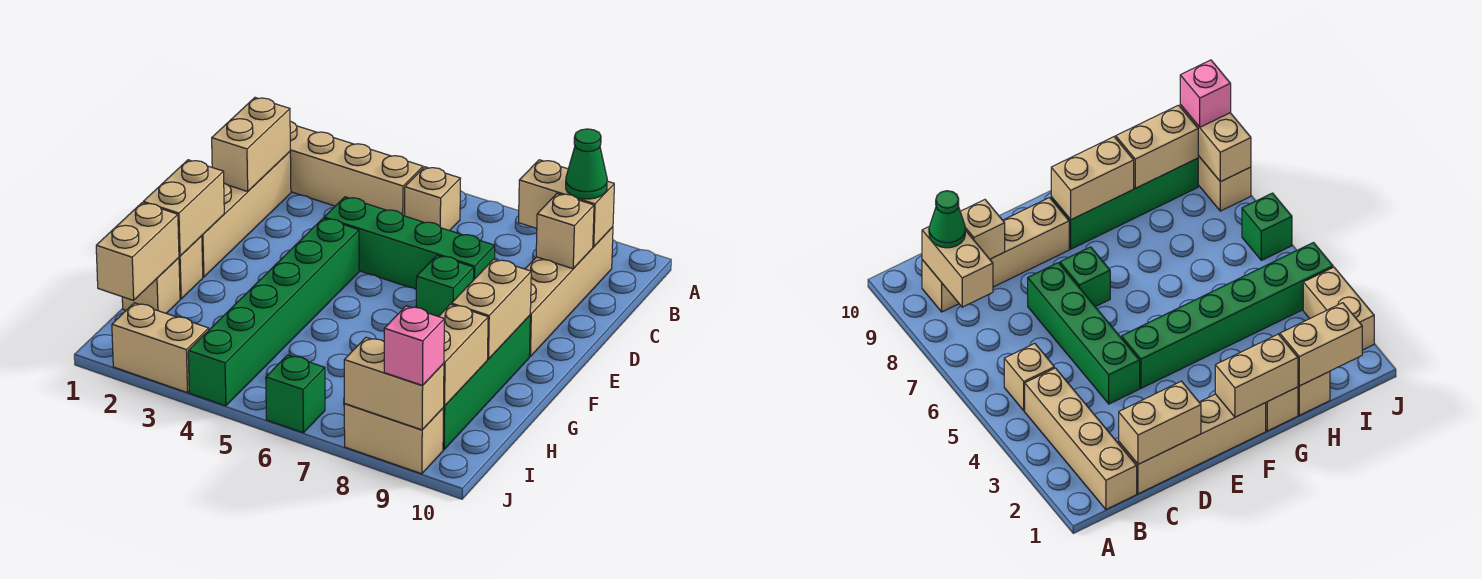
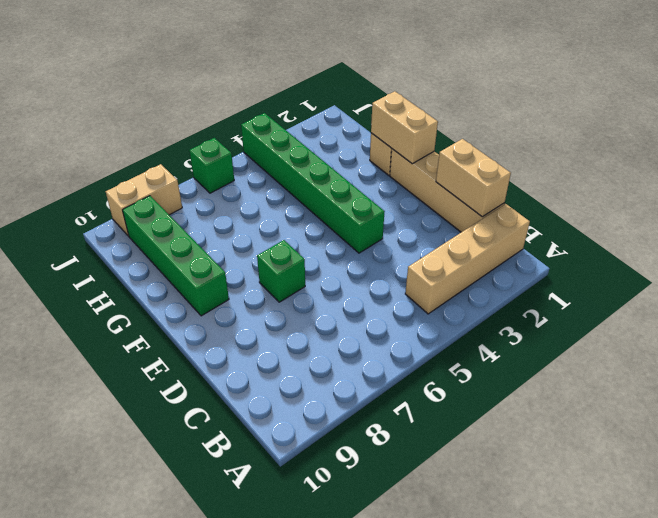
none -> tan brick B5 level 1
none -> tan brick B9:E9 level 1
none -> green brick D4:D7 level 1

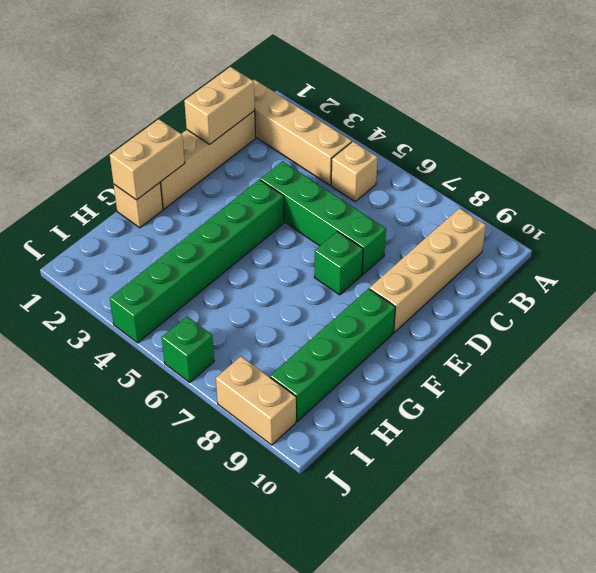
none -> tan brick H1 level 1
none -> tan brick J2:J3 level 1
none -> tan brick B8:B9 level 2

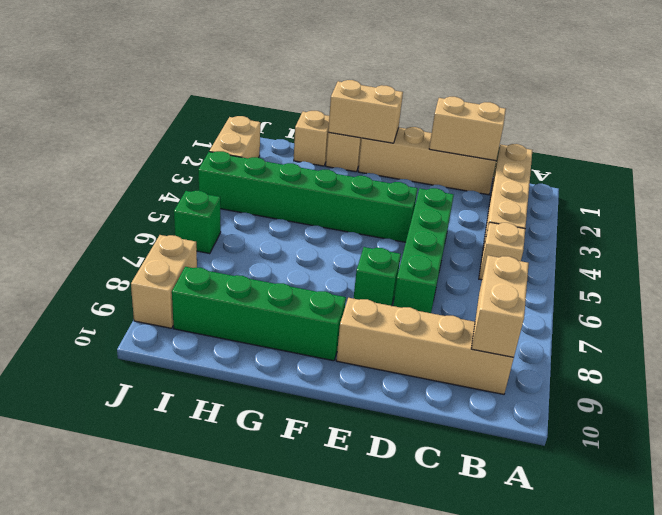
none -> tan brick C9 level 2
none -> tan brick F9:G9 level 2
none -> tan brick H1:I1 level 2

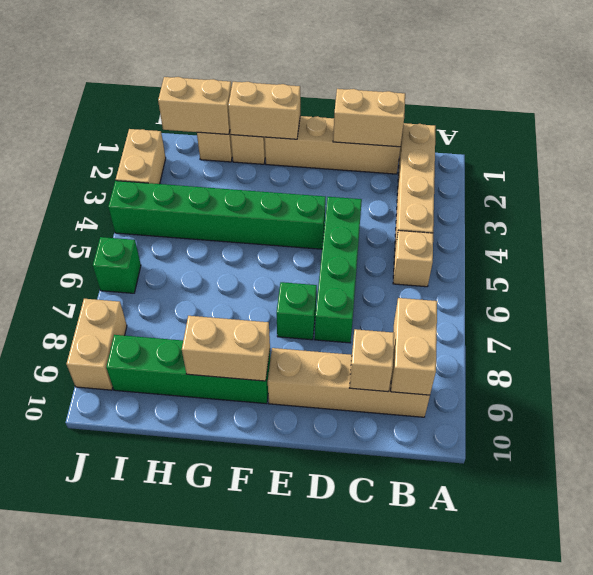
none -> tan brick H9:I9 level 2
none -> tan brick J8:J9 level 2
none -> green cone B9 level 3

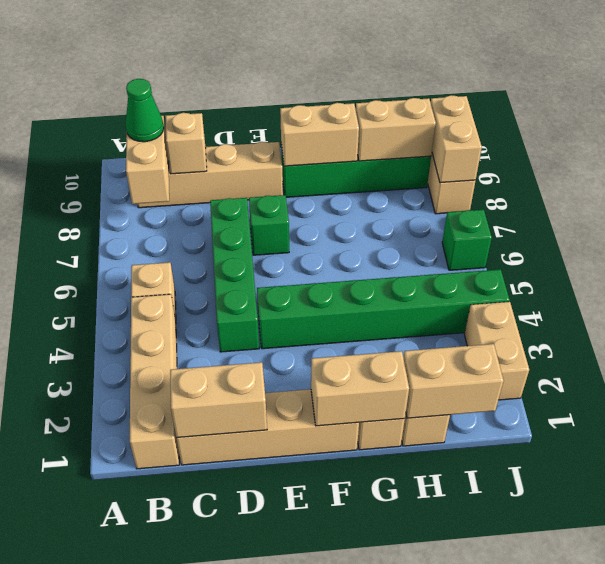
none -> pink brick J9 level 3

